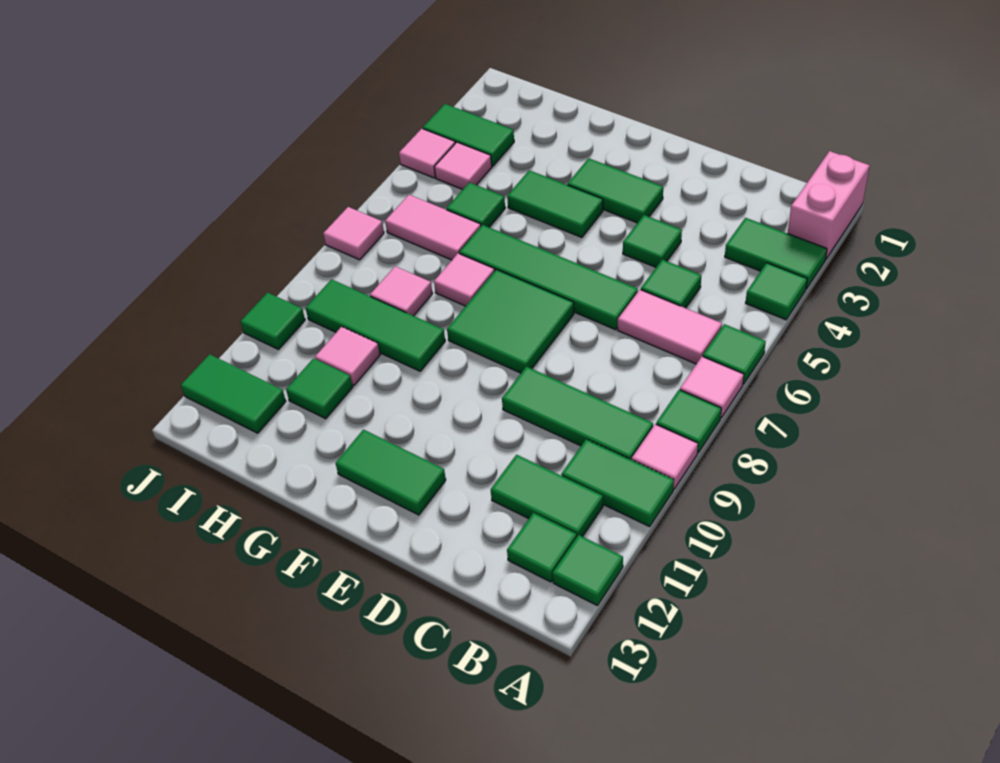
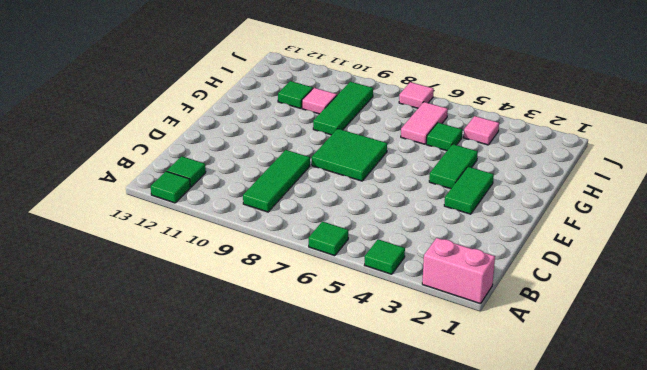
none -> green tile A3:B3 level 1
none -> pink tile A7 level 1
none -> green tile A8 level 1
none -> pink tile A9 level 1

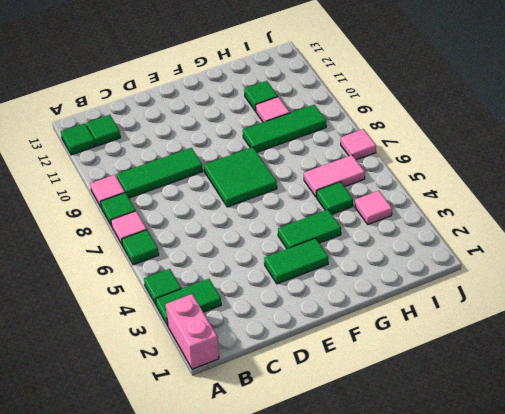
none -> green tile A10:B10 level 1
none -> pink tile B6:C6 level 1
none -> green tile B11:C11 level 1
none -> green tile C5 level 1

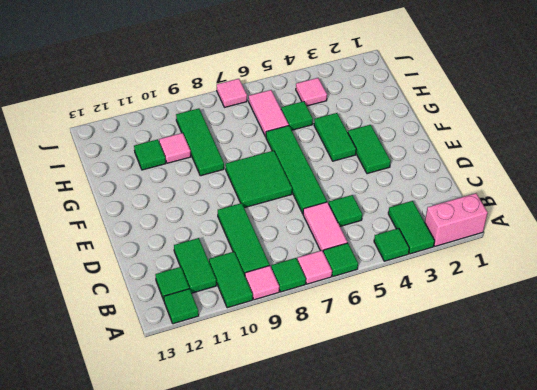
none -> green tile D4 level 1
none -> green tile E12:F12 level 1
none -> pink tile G7 level 1
none -> pink tile H8 level 1

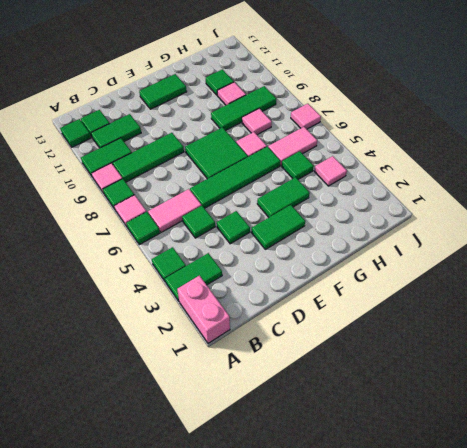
none -> green tile I3:J3 level 1
none -> green tile I12:J12 level 1
none -> pink tile J4 level 1
none -> green tile J10 level 1

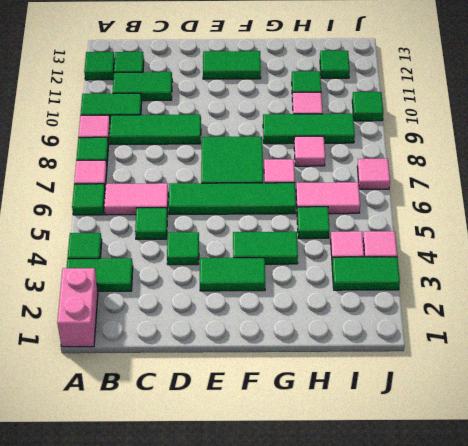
green tile I12 level 1 -> green tile I12:J12 level 1

